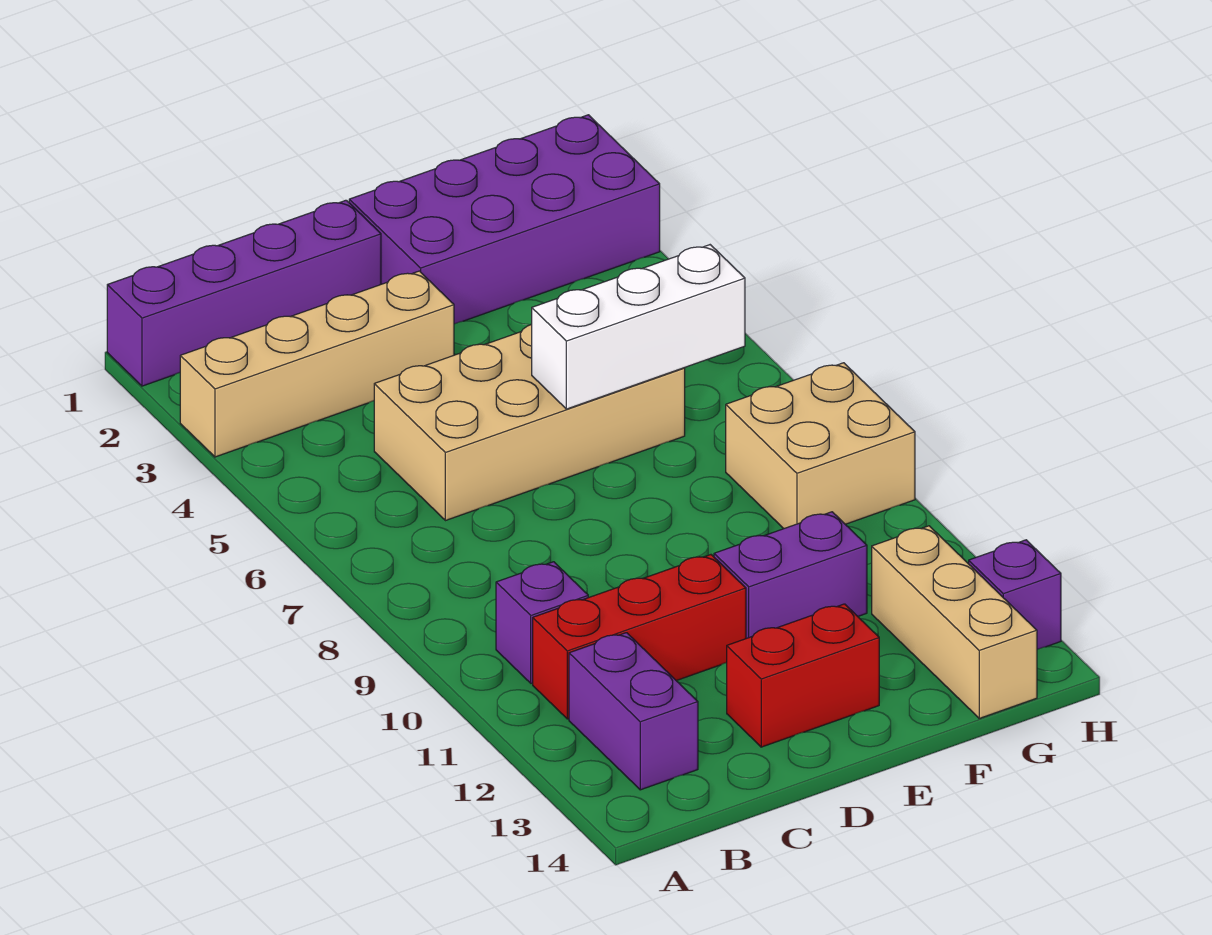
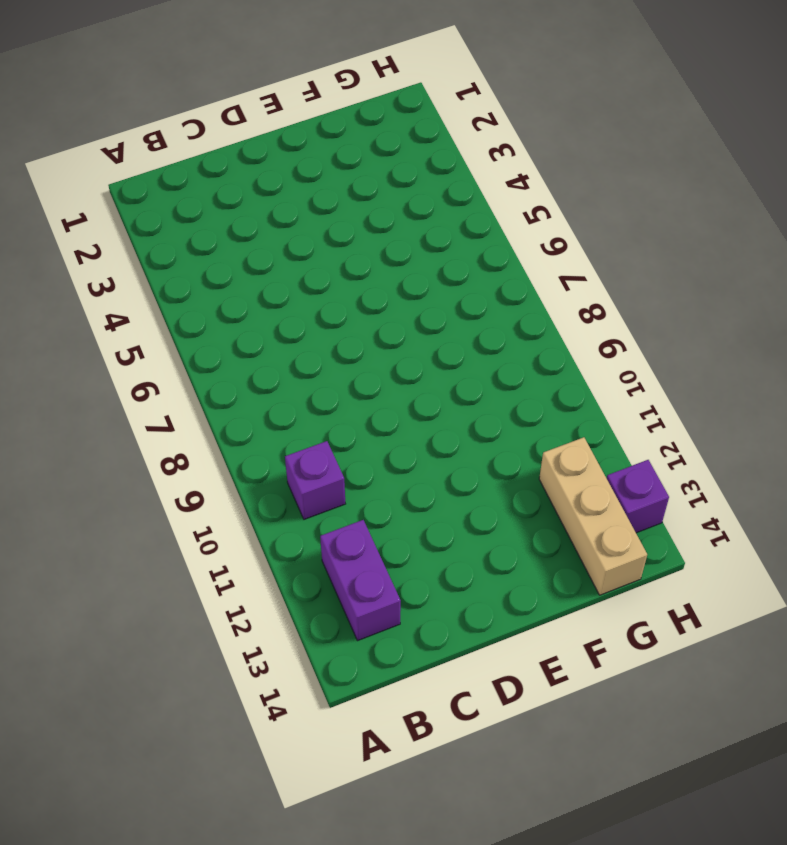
none -> purple brick A1:D1 level 1
none -> tan brick A3:D3 level 1
none -> red brick B11:D11 level 1

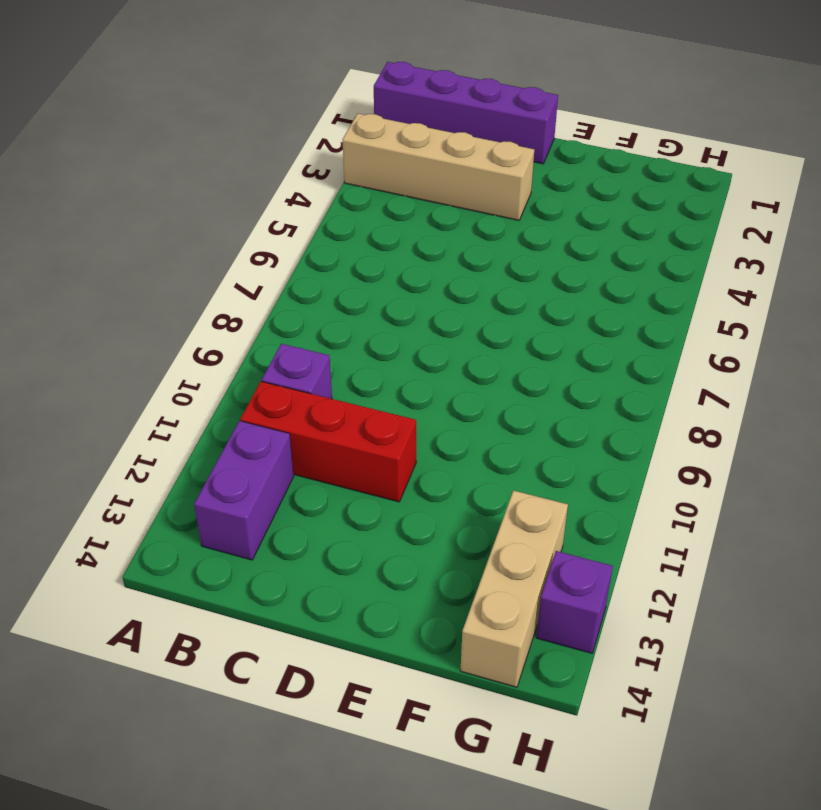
none -> tan brick C5:F6 level 1
none -> red brick D13:E13 level 1
none -> purple brick E1:H2 level 1

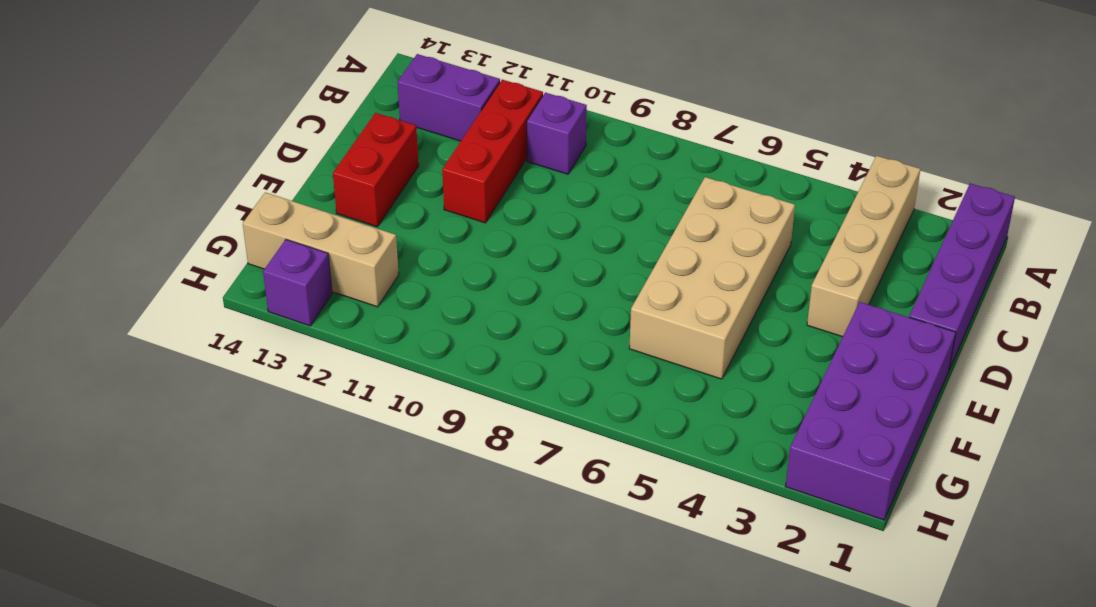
none -> purple brick E11:F11 level 1
none -> tan brick G8:H9 level 1
none -> white brick E6:G6 level 2

